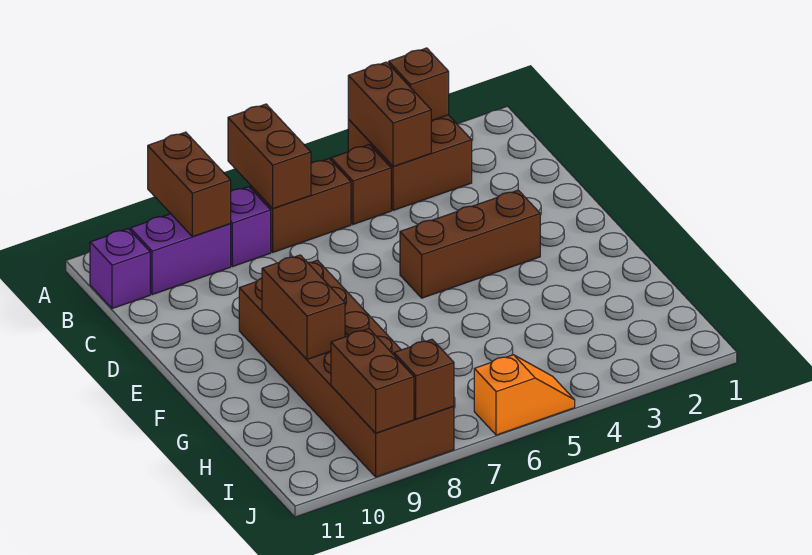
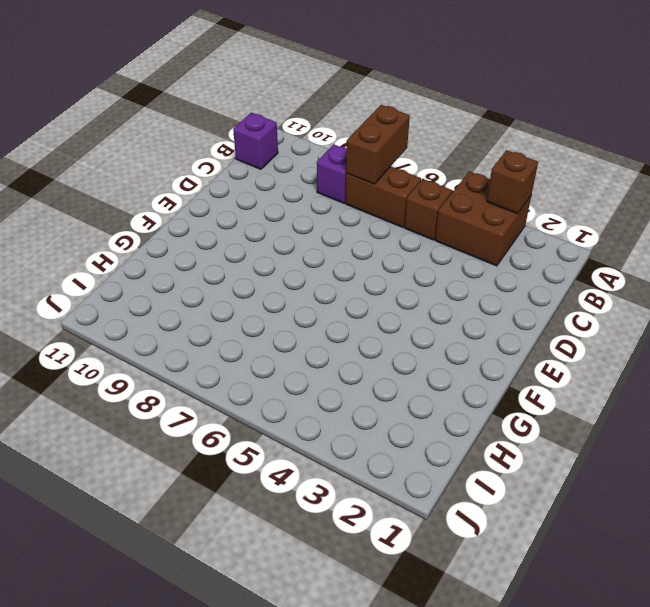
none -> purple brick B9:B10 level 1
none -> brown brick E3:E5 level 1
none -> brown brick E8:J9 level 1

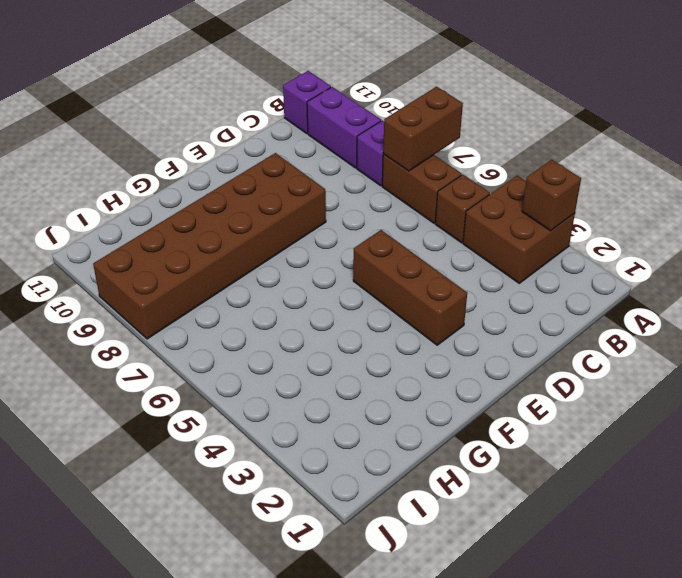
none -> orange slope J5:J6 level 1 top 6
none -> brown brick A4:B4 level 2
none -> brown brick A9:B9 level 2

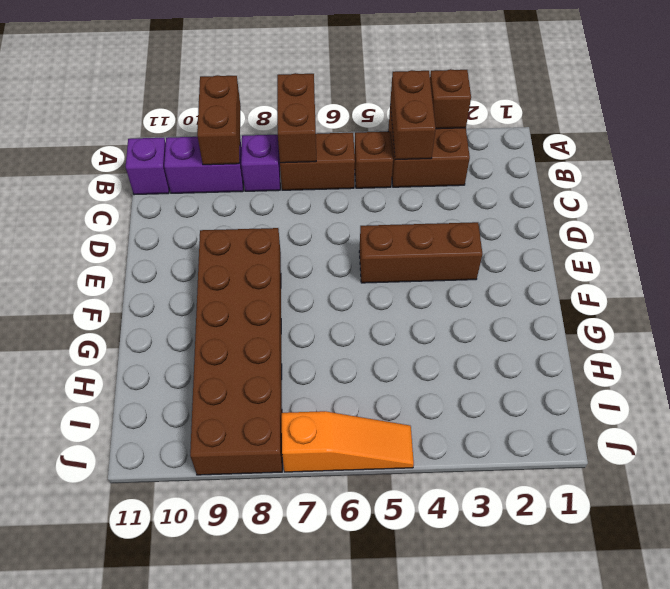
orange slope J5:J7 level 1 top 7 -> orange slope J5:J6 level 1 top 6
none -> brown brick F9:G9 level 2
none -> brown brick I9:J9 level 2
none -> brown brick J8 level 2

